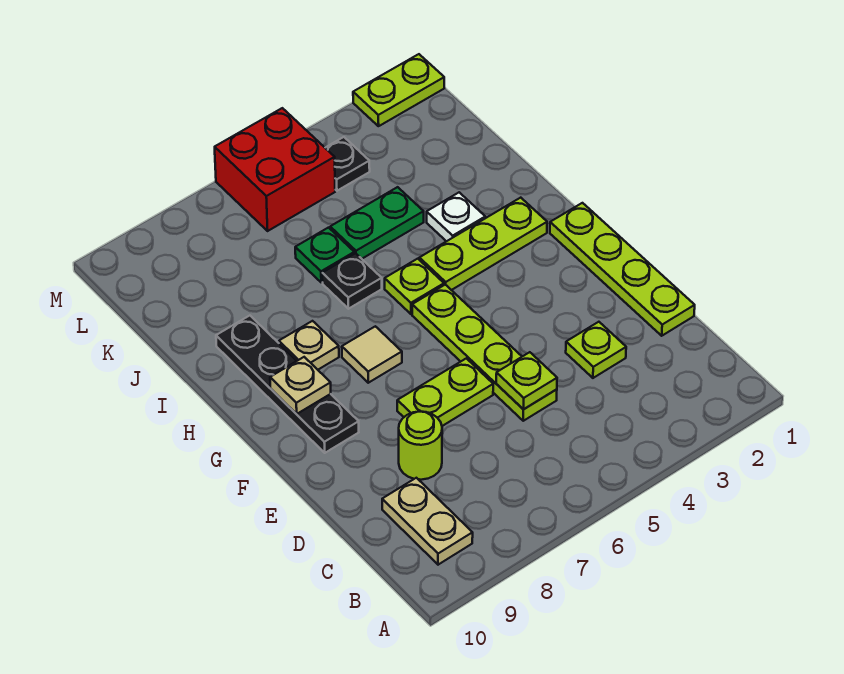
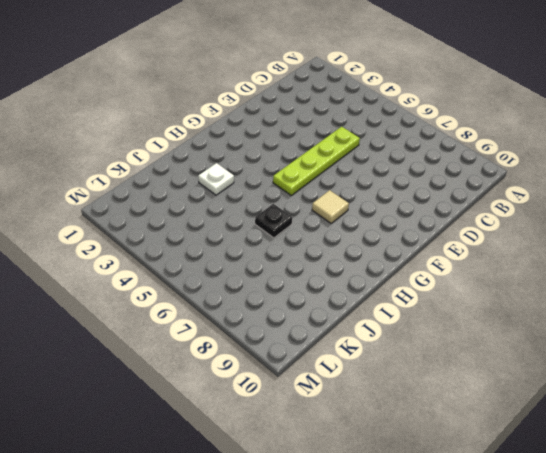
none -> tan plate B9:C9 level 1
none -> lime plate D1:G1 level 1
none -> lime plate D3 level 1

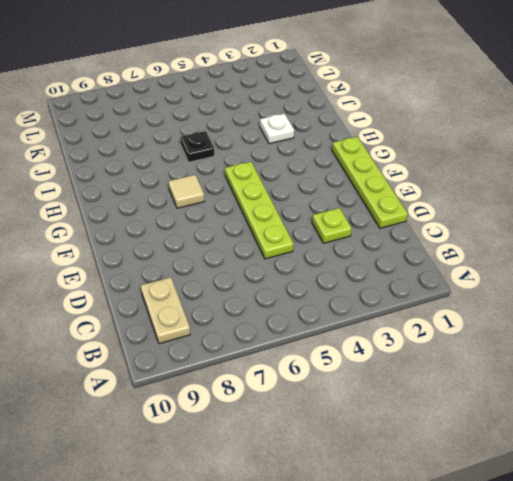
none -> lime round brick D8 level 1
none -> lime plate E6:E7 level 1
none -> black plate F9:I9 level 1

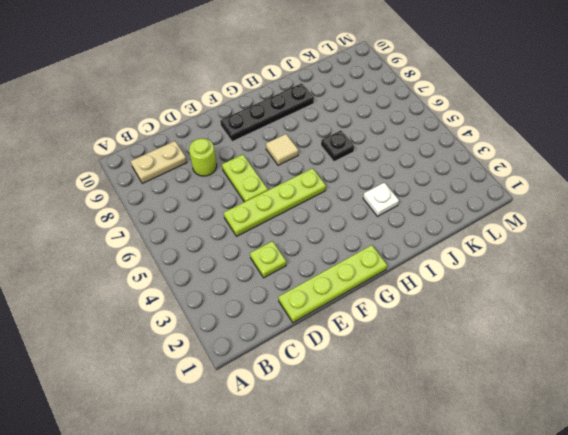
none -> lime plate H2:H4 level 1
none -> lime plate H5 level 1
none -> tan plate H8 level 1

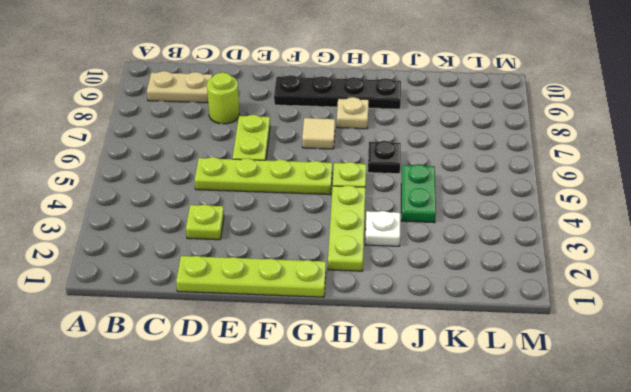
none -> green plate J6 level 1
none -> black plate L4 level 1
none -> red brick L5:M6 level 1

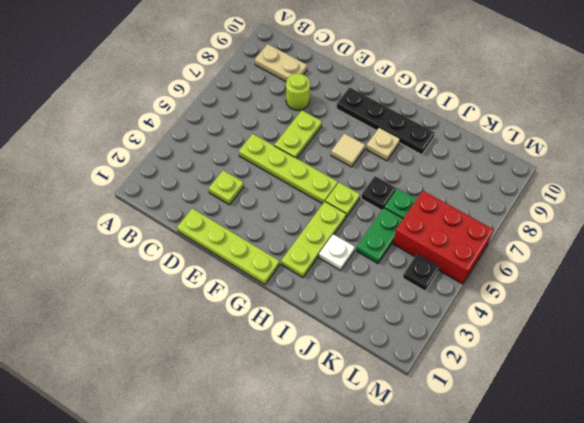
red brick K5:M6 level 1 -> red brick L5:M6 level 1
none -> lime plate M1:M2 level 1
none -> lime plate D5 level 2
none -> tan plate G9 level 2

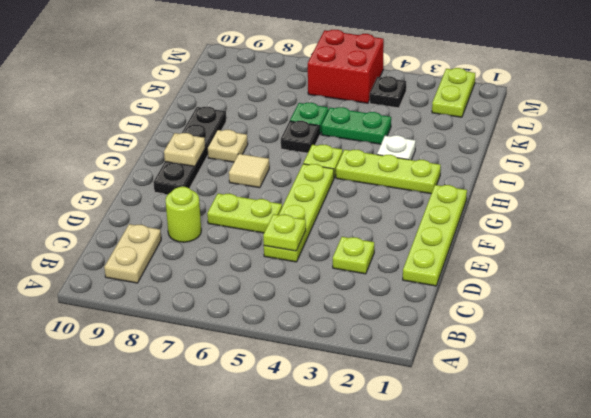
lime plate L2:M2 level 1 -> lime plate M1:M2 level 1

